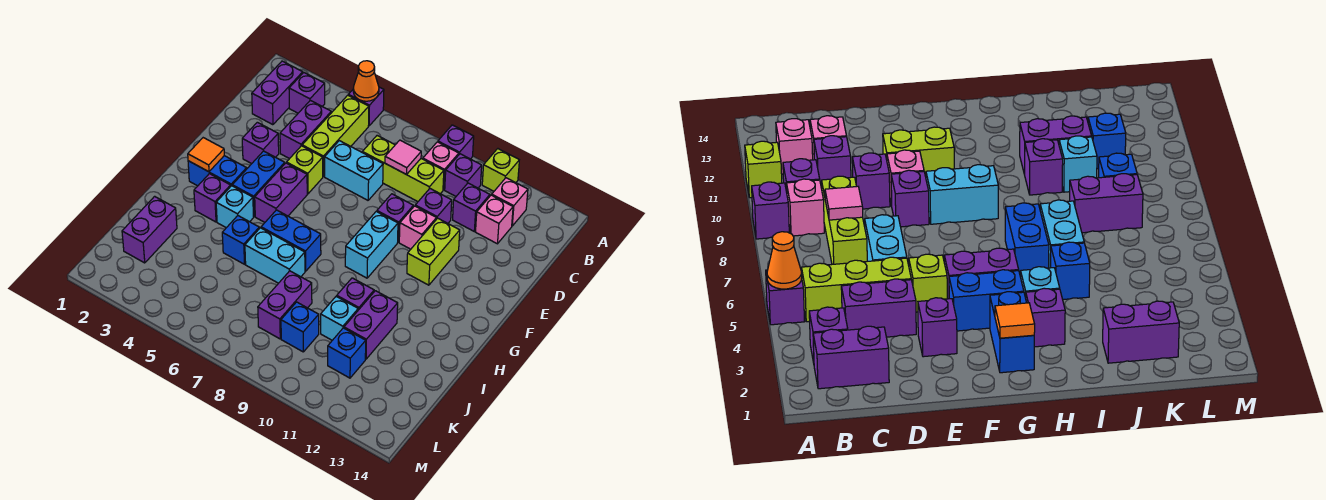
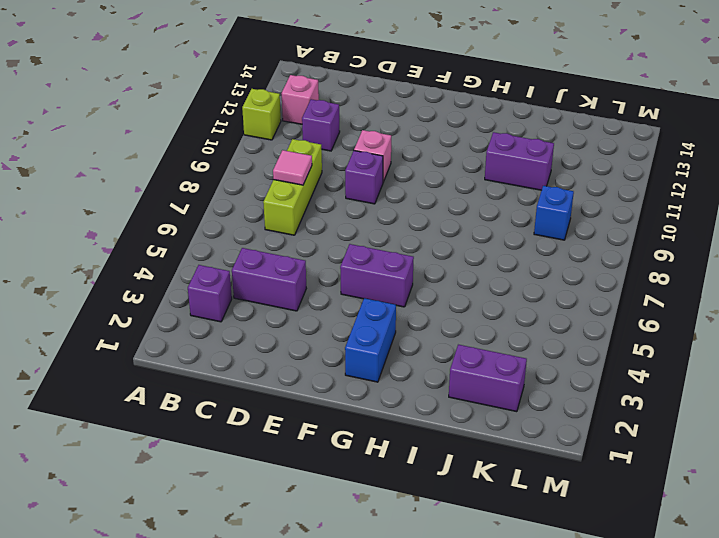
none -> purple brick A5 level 1
none -> purple brick A9 level 1
none -> purple brick B2:C2 level 1
none -> lime brick B5:D5 level 1

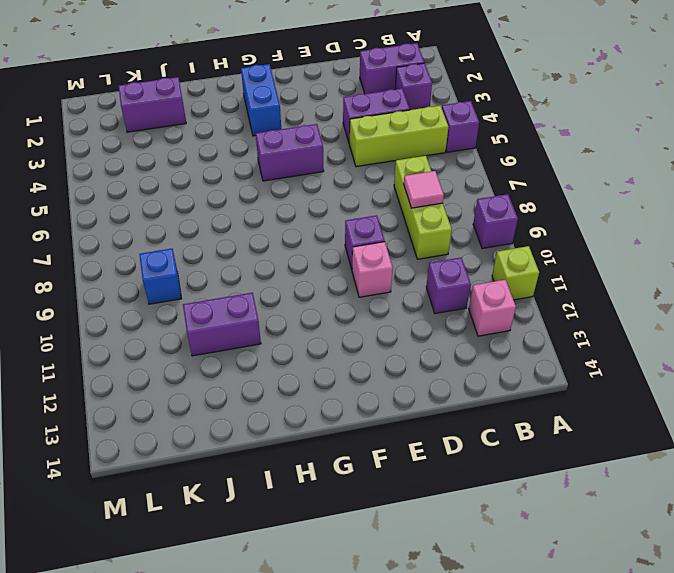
none -> pink brick B9 level 1
none -> purple brick B10 level 1
none -> pink brick C12 level 1
none -> cyan brick D6:D7 level 1

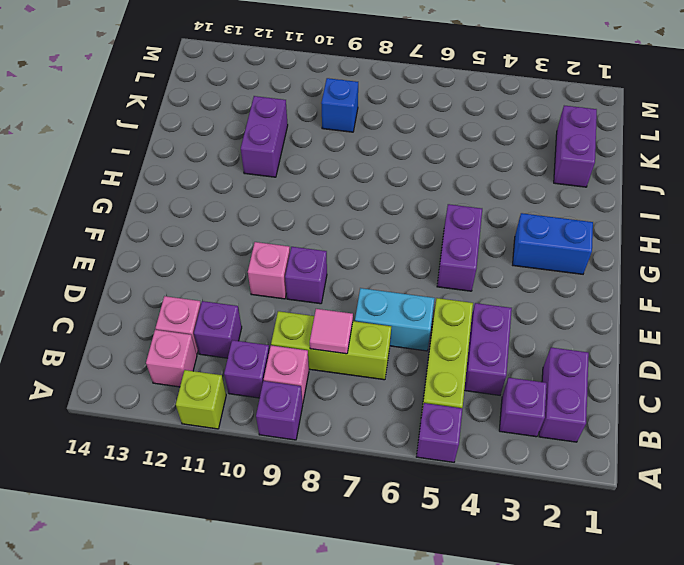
none -> purple brick D10 level 1
none -> purple brick E3 level 1
none -> lime brick E5 level 1
none -> lime brick E11:F11 level 1

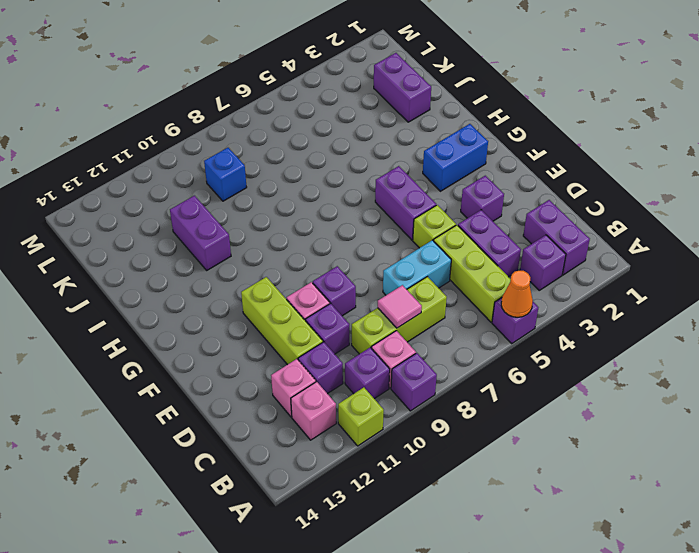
lime brick D11:F11 level 1 -> lime brick E11:F11 level 1
none -> blue brick F4:G4 level 1
none -> cyan brick F9:G9 level 1
none -> purple brick H3 level 1
none -> cyan brick H4 level 1

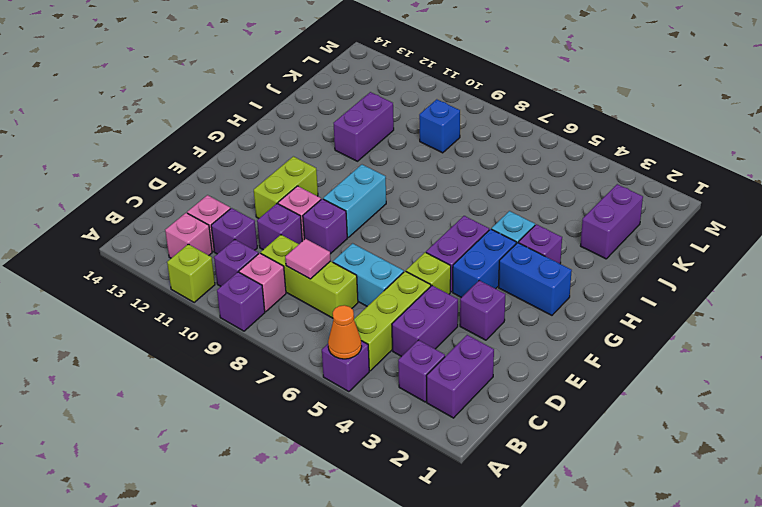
none -> blue brick H6:H7 level 1
none -> blue brick I5 level 1
none -> cyan brick I6:I7 level 1
none -> purple brick I10 level 1

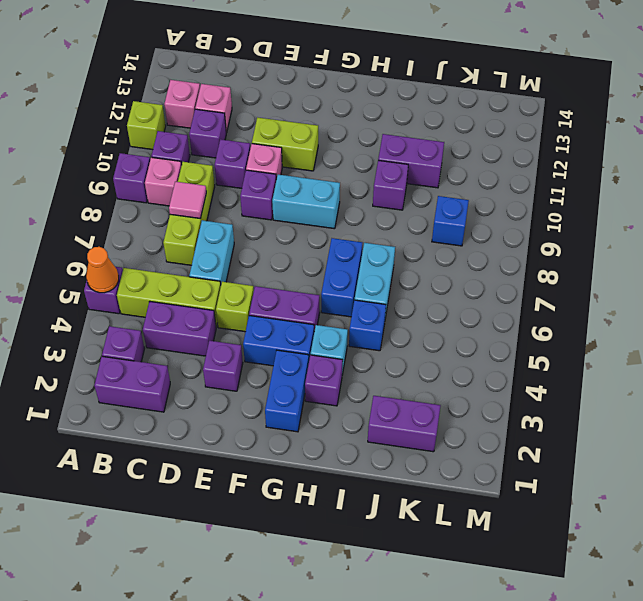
none -> purple brick J8:K8 level 1
none -> cyan brick J10 level 1
none -> blue brick K11 level 1
none -> orange tile G2 level 2

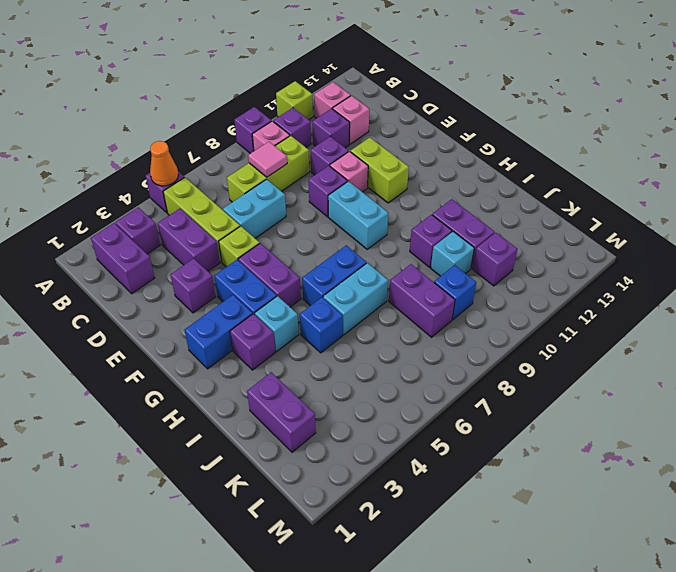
purple brick K11 level 1 -> blue brick K11 level 1
none -> orange tile G2 level 2

